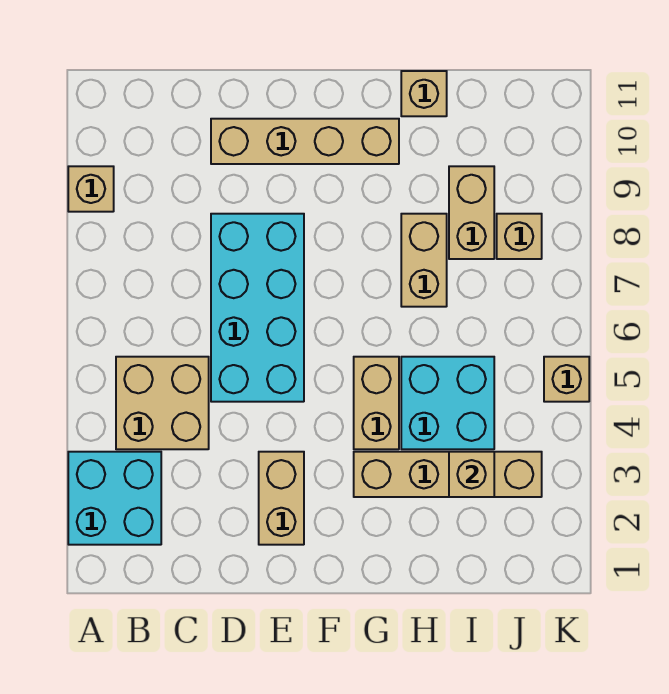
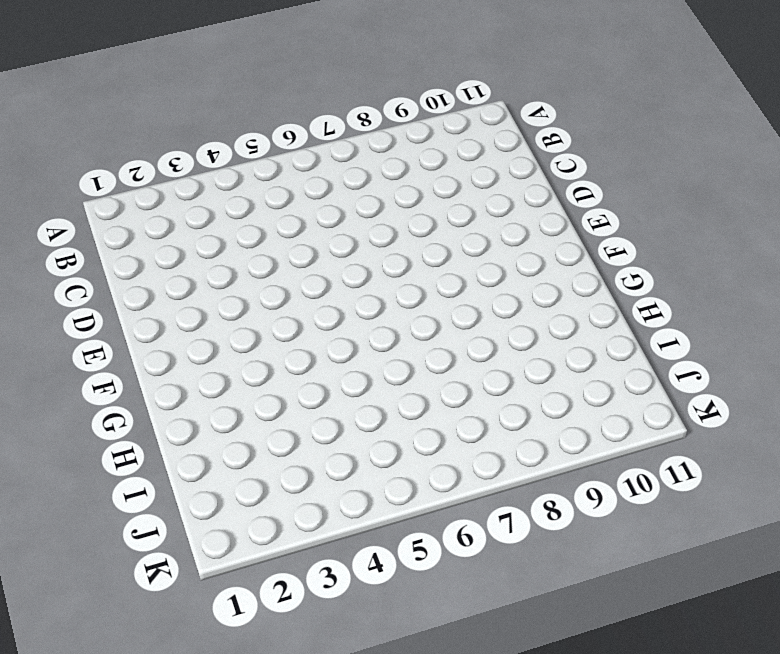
none -> cyan brick A2:B3 level 1
none -> tan brick A9 level 1
none -> tan brick B4:C5 level 1

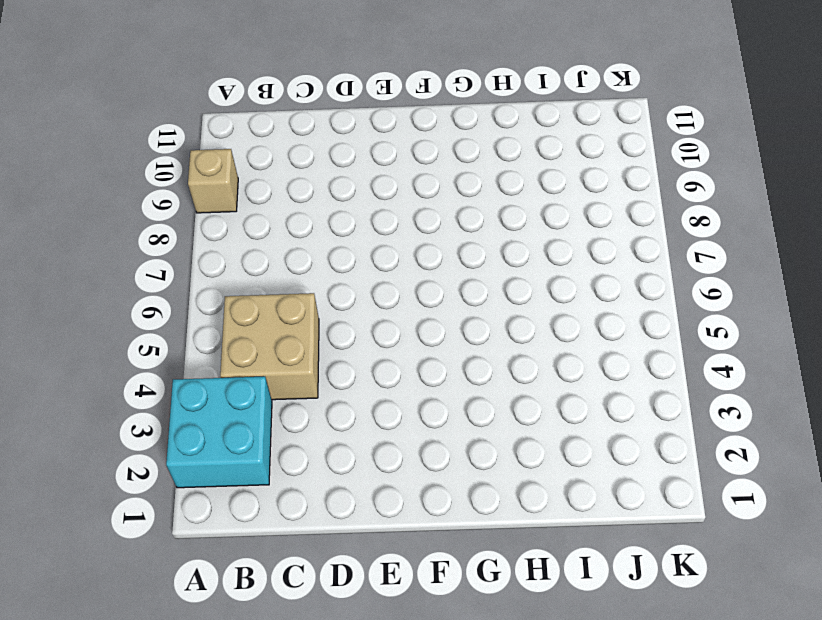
none -> cyan brick D5:E8 level 1
none -> tan brick D10:G10 level 1
none -> tan brick E2:E3 level 1

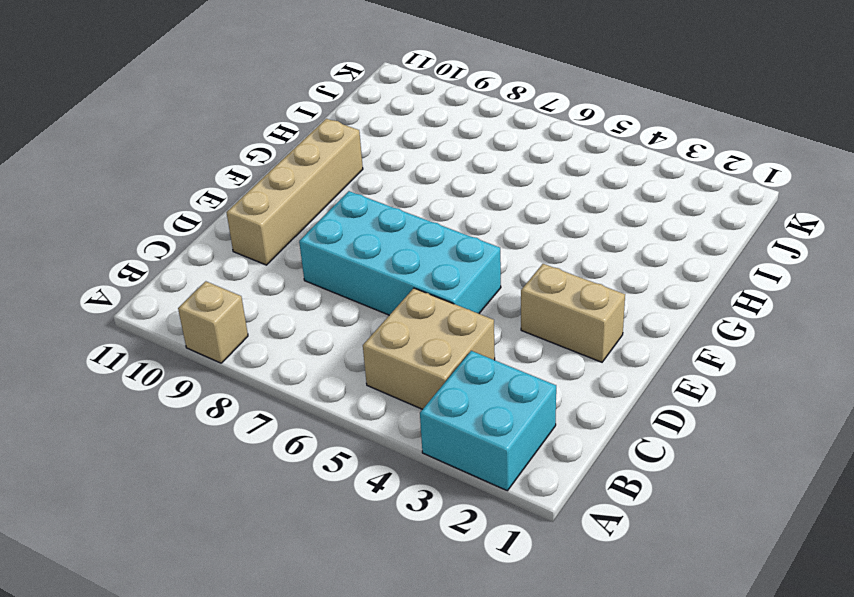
none -> tan brick G3:J3 level 1
none -> tan brick G4:G5 level 1
none -> cyan brick H4:I5 level 1

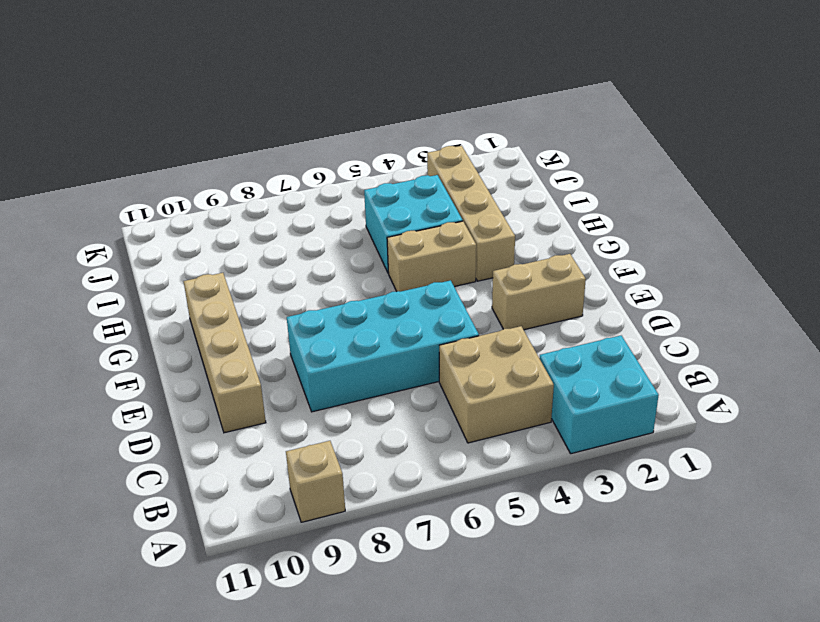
none -> tan brick H7:H8 level 1
none -> tan brick H11 level 1
none -> tan brick I8:I9 level 1

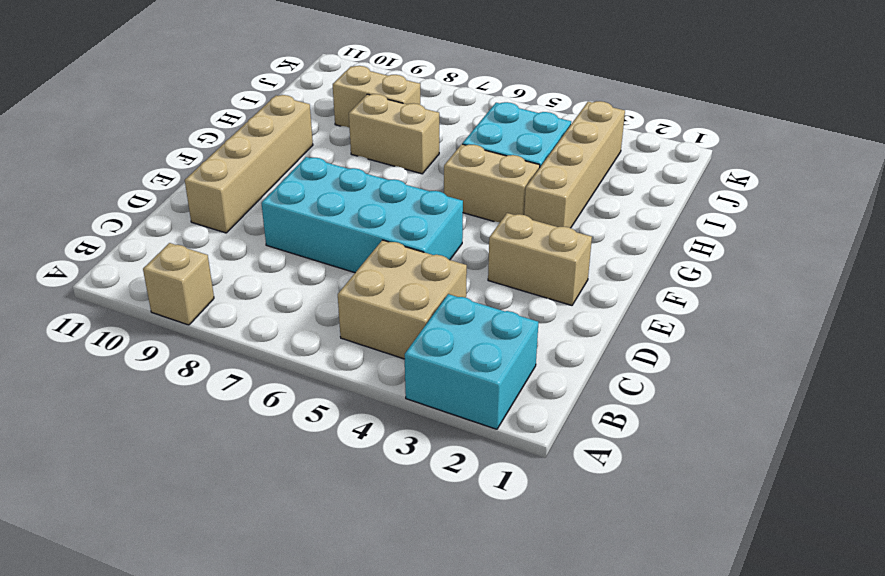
none -> tan brick H11 level 1
none -> tan brick J8 level 1
none -> tan brick K5 level 1

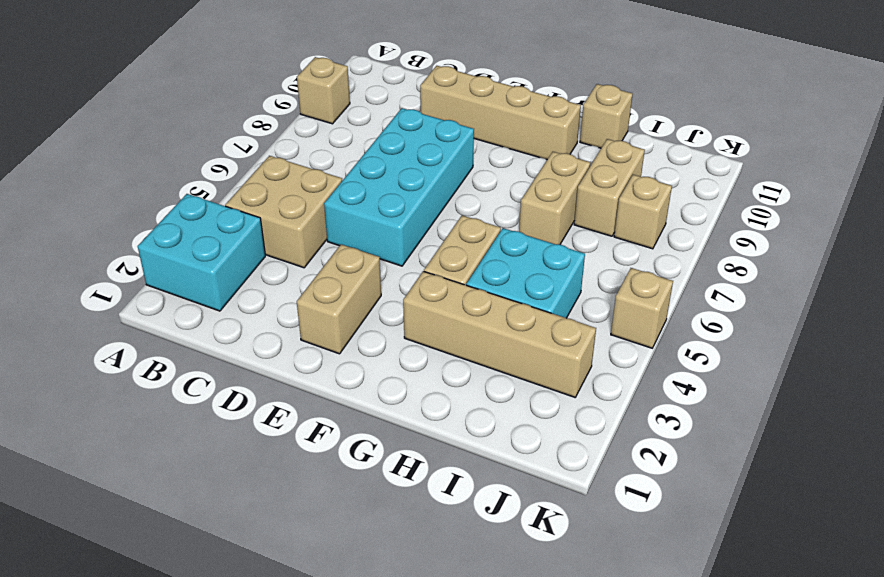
none -> tan brick I3 level 2

